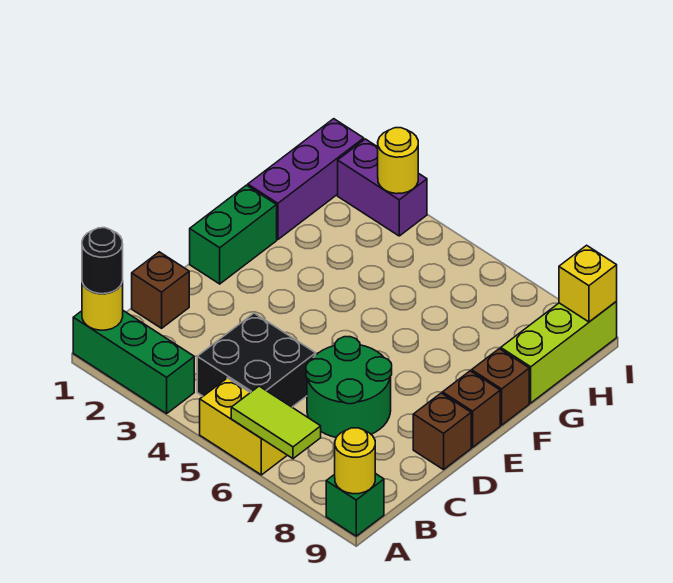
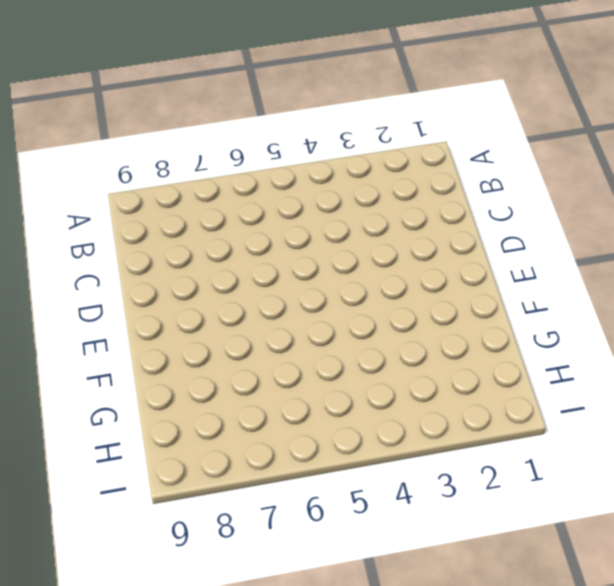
none -> green brick A1:A3 level 1
none -> yellow brick A5:A6 level 1
none -> green brick A9 level 1

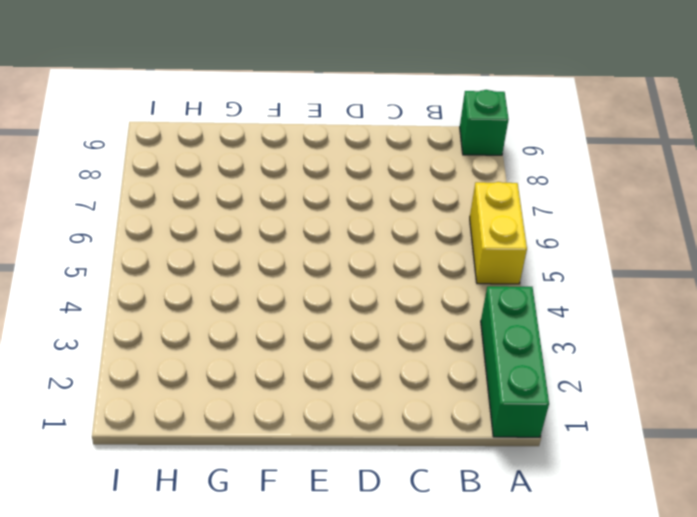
none -> black brick B4:C5 level 1
none -> brown brick C1 level 1
none -> green round brick C6:D7 level 1

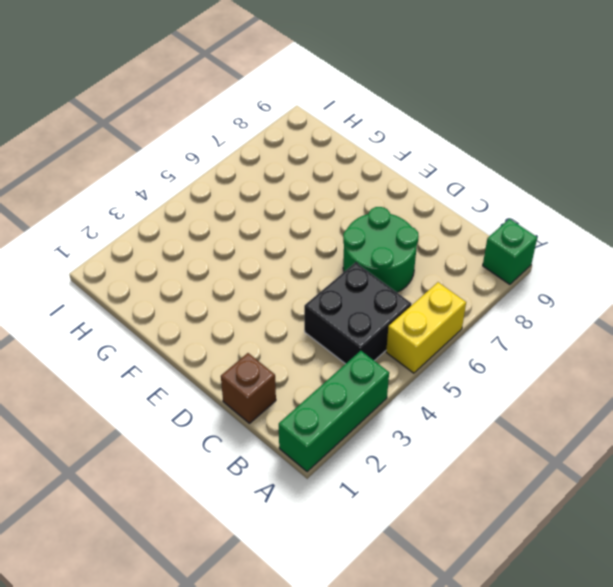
none -> brown brick D9 level 1
none -> green brick E1:F1 level 1
none -> brown brick E9 level 1

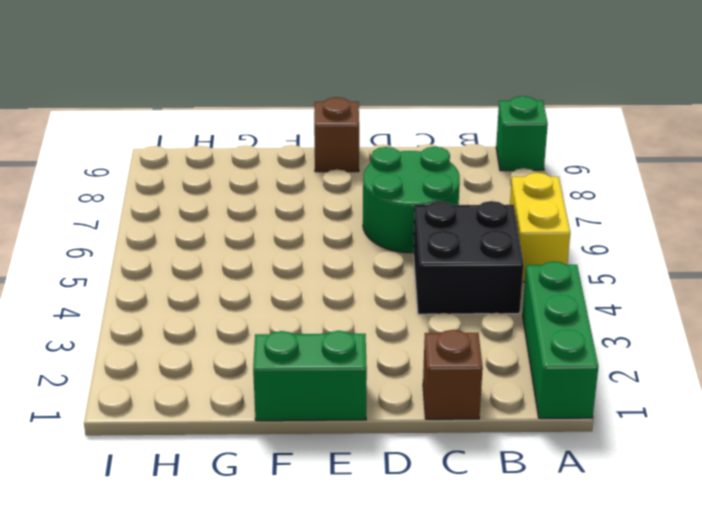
none -> brown brick D9 level 1
none -> brown brick F9 level 1
none -> purple brick G1:I1 level 1

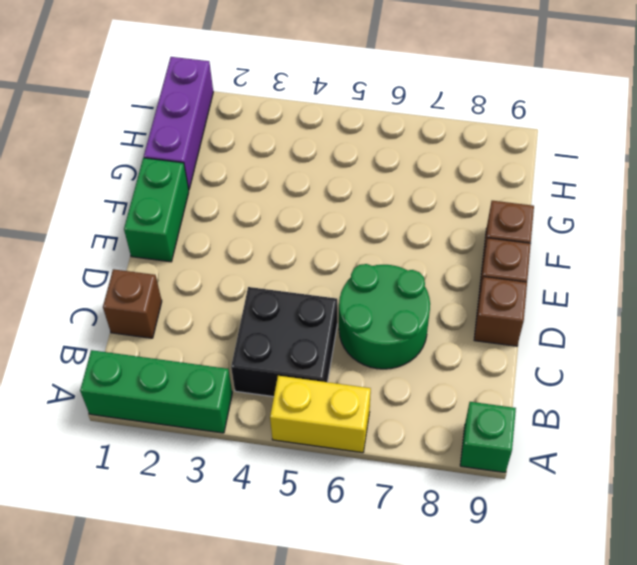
none -> lime brick G9:I9 level 1
none -> purple brick I2:I3 level 1
none -> yellow round brick A1 level 2

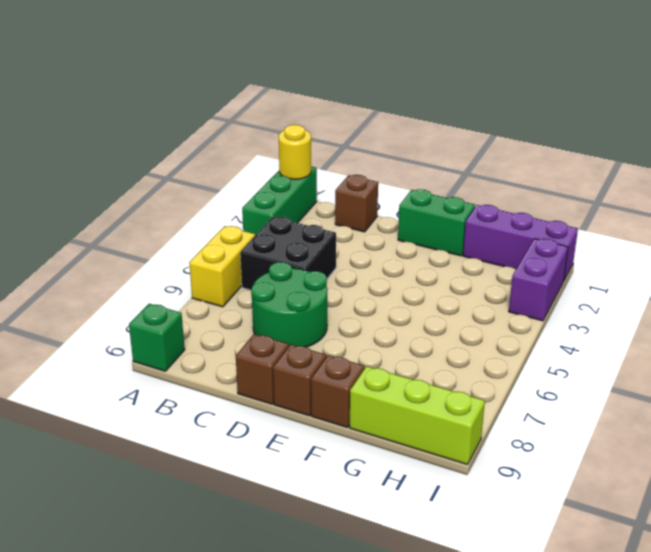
none -> lime tile A6:A7 level 2
none -> yellow round brick A9 level 2
none -> yellow round brick I3 level 2

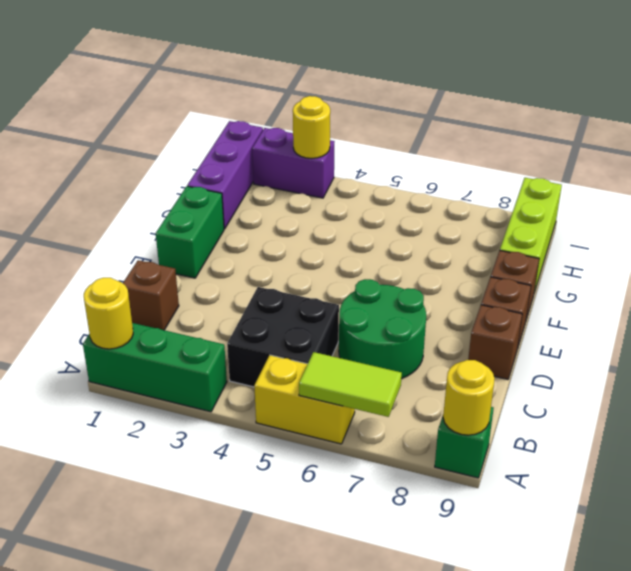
none -> yellow brick I9 level 2
none -> black round brick A1 level 3

